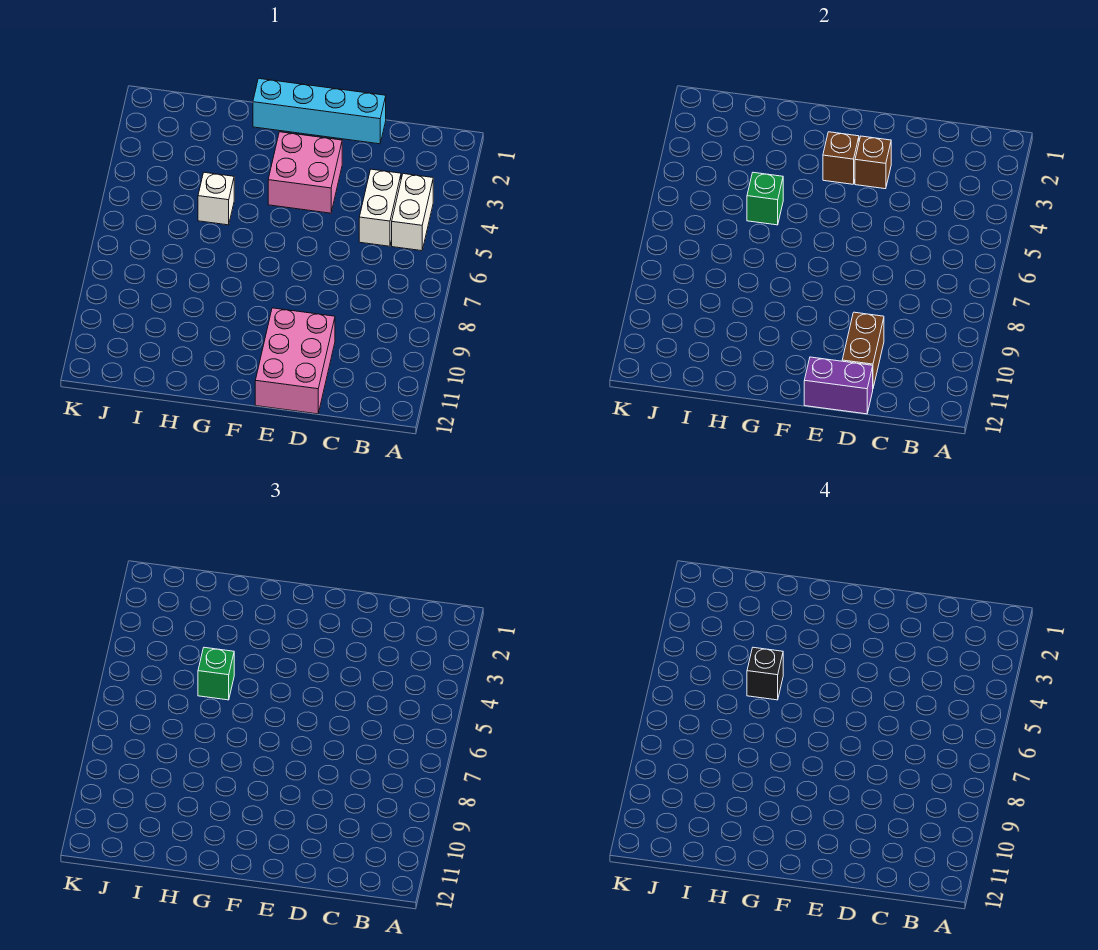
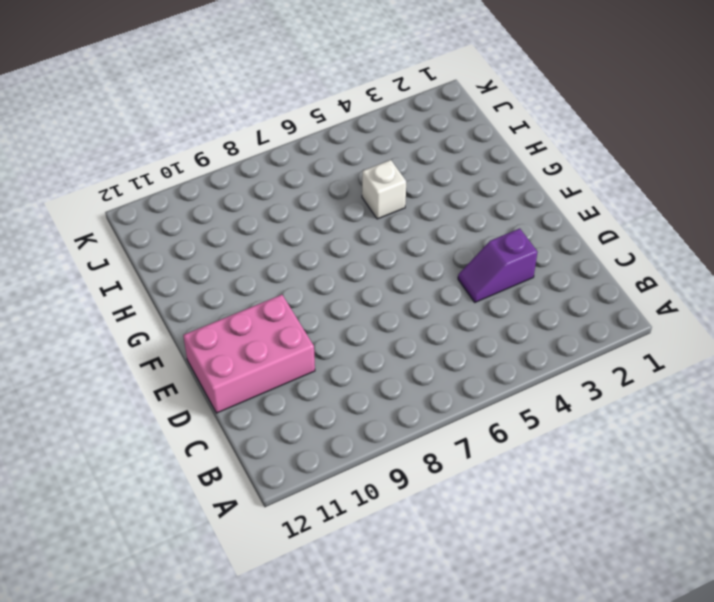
purple slope D3:D4 level 1 top 3 -> none
none -> white brick B4:B5 level 1
none -> white brick C4:C5 level 1
none -> cyan brick D1:G1 level 1

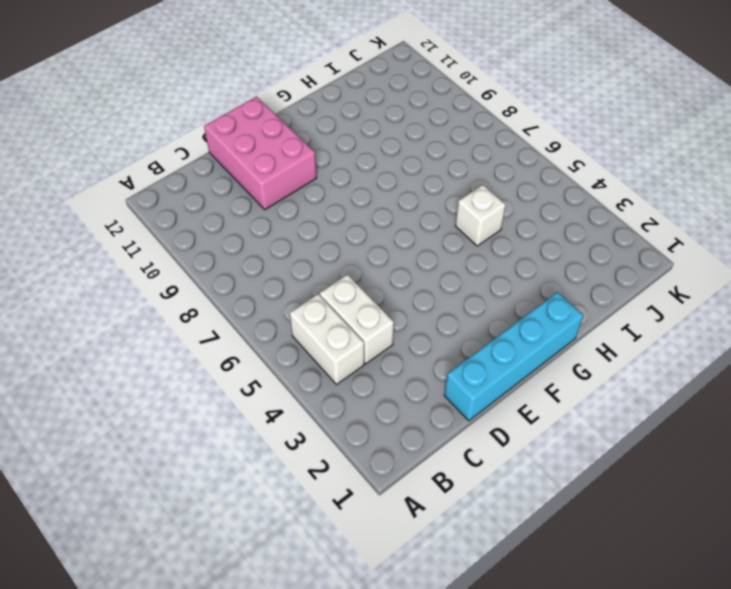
none -> pink brick E3:F4 level 1
none -> brown brick D10:D11 level 2
none -> purple brick D12:E12 level 2

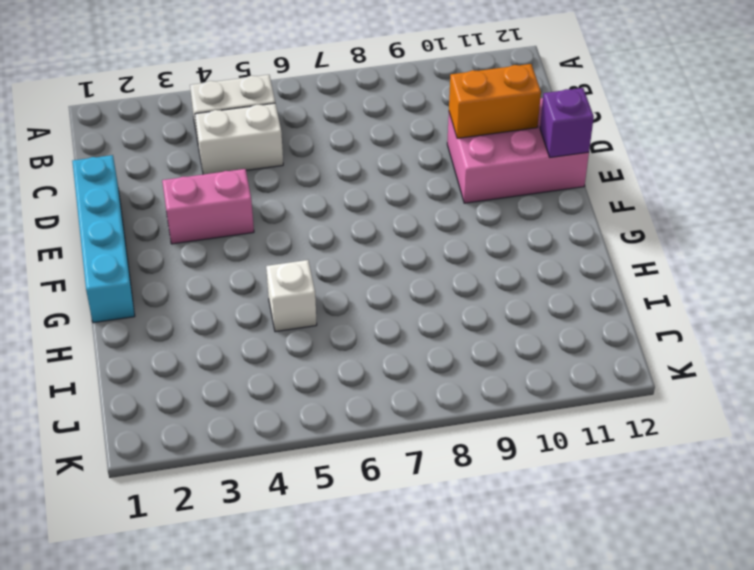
orange brick D10:D11 level 2 -> brown brick D10:D11 level 2
pink brick E3:E4 level 1 -> pink brick E3:F4 level 1
purple brick E12 level 2 -> purple brick D12:E12 level 2
none -> brown brick E3 level 2
none -> brown brick F3 level 2
none -> green brick H5 level 2

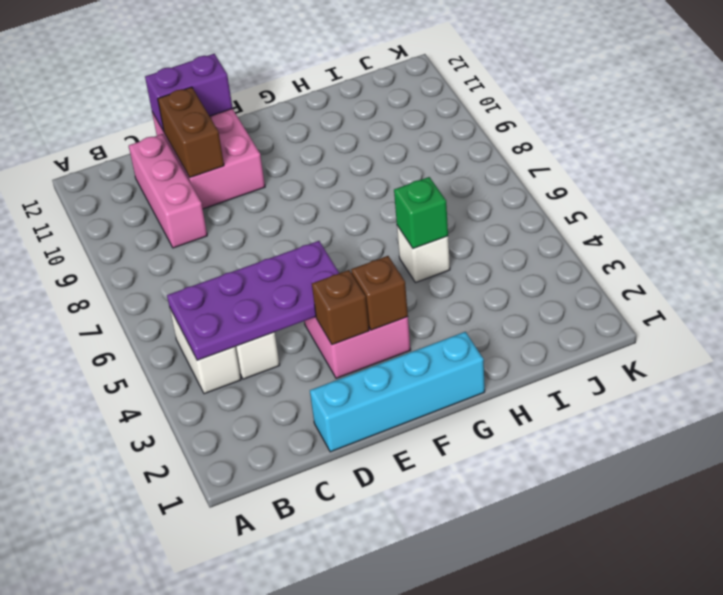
purple plate B4:E5 level 2 -> none
pink brick C9:C11 level 1 -> none
none -> green brick H5 level 3
none -> black brick H5 level 4

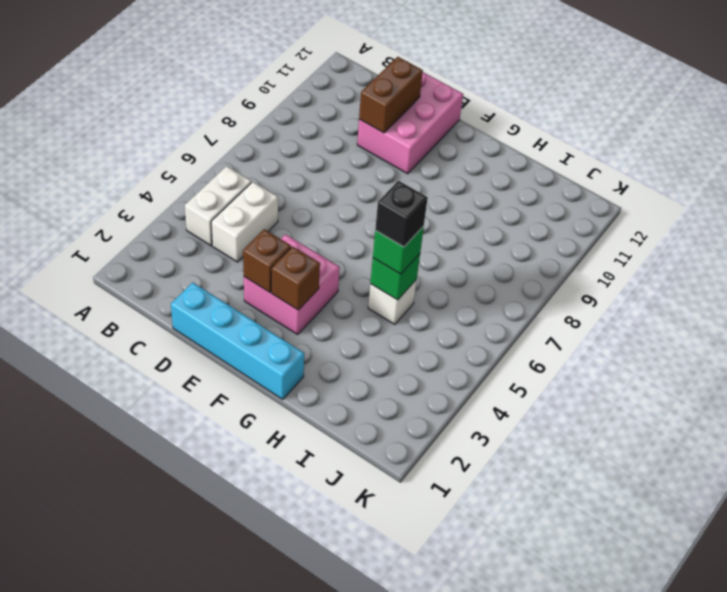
none -> purple brick D12:E12 level 2

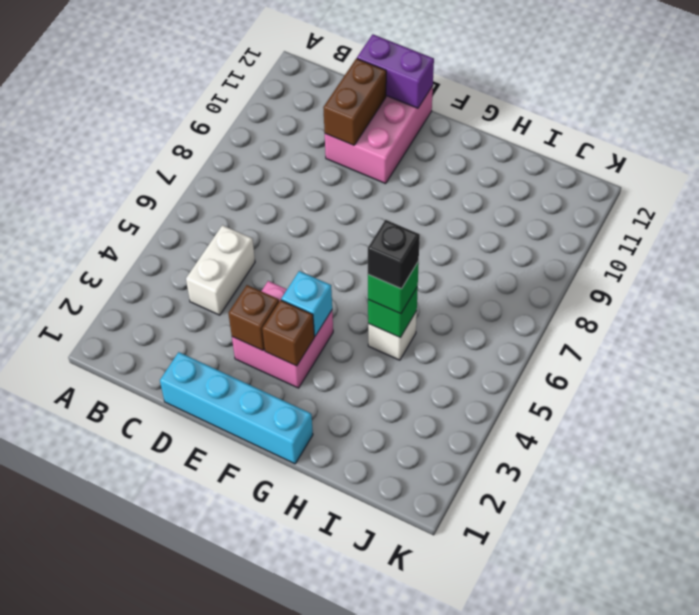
cyan brick F4 level 2 -> none
none -> white brick B4:B5 level 1

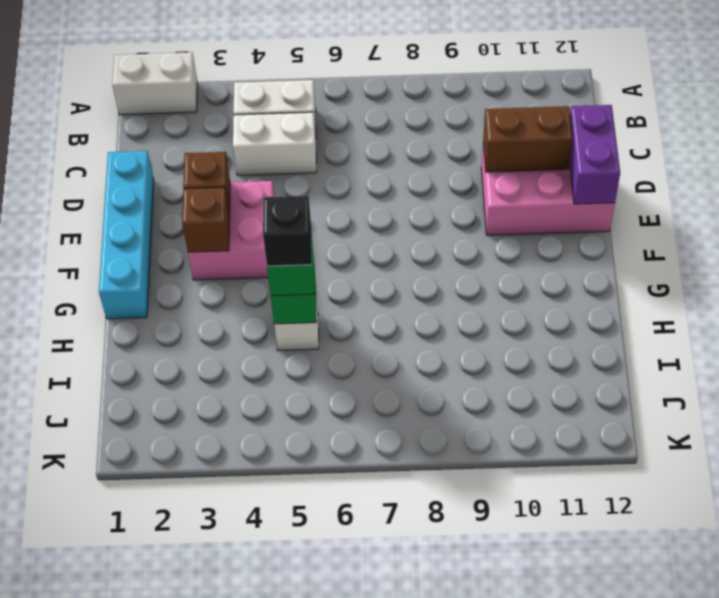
white brick A1:A2 level 1 -> none

